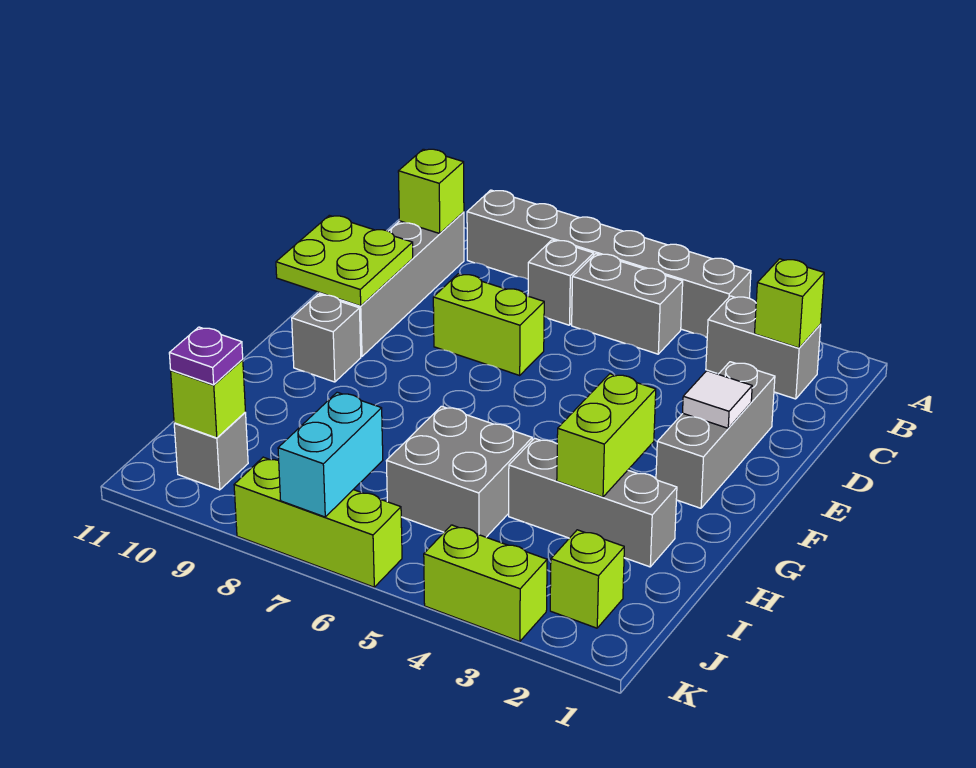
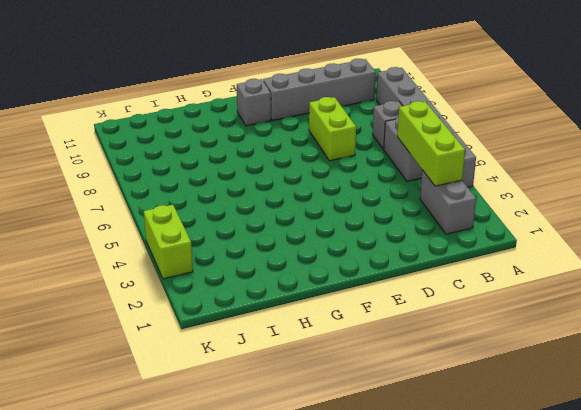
lime brick B3:B5 level 2 -> lime brick K6:K8 level 1
none -> grey brick D2:F2 level 1
none -> grey brick H2:H4 level 1
none -> grey brick H5:I6 level 1

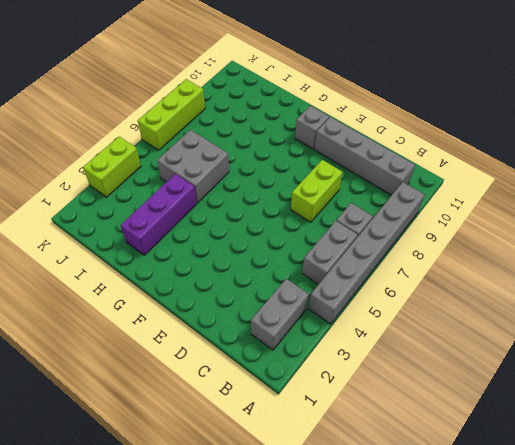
purple brick H2:H4 level 1 -> grey brick H2:H4 level 1
none -> grey brick D2:F2 level 1
none -> lime brick J2 level 1
none -> grey brick J10 level 1

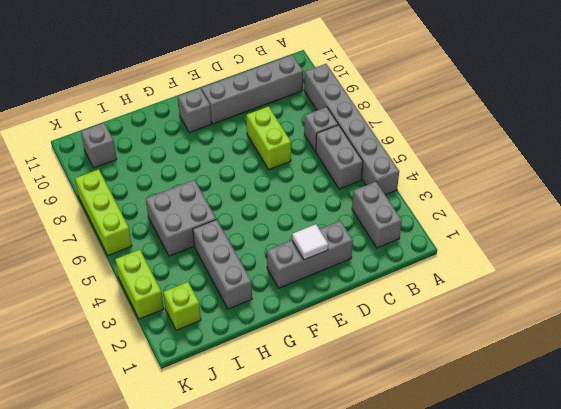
none -> lime brick B2 level 2
none -> lime brick B10 level 2
none -> lime plate D10:E11 level 2

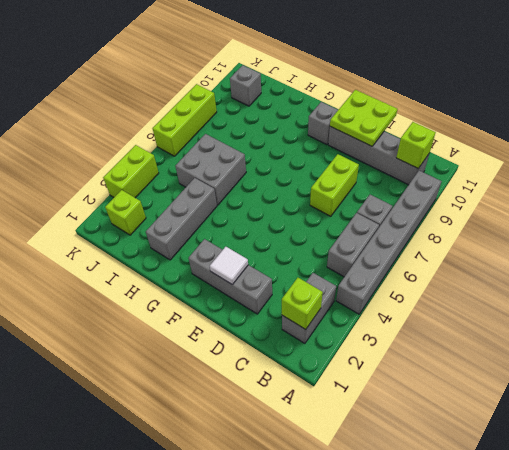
none -> lime brick G3:H3 level 2
none -> cyan brick J7:K7 level 2
none -> lime brick J10 level 2

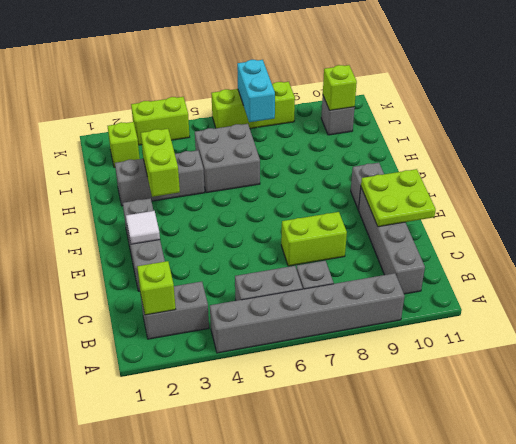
none -> lime brick B10 level 2
none -> purple plate J10 level 3

